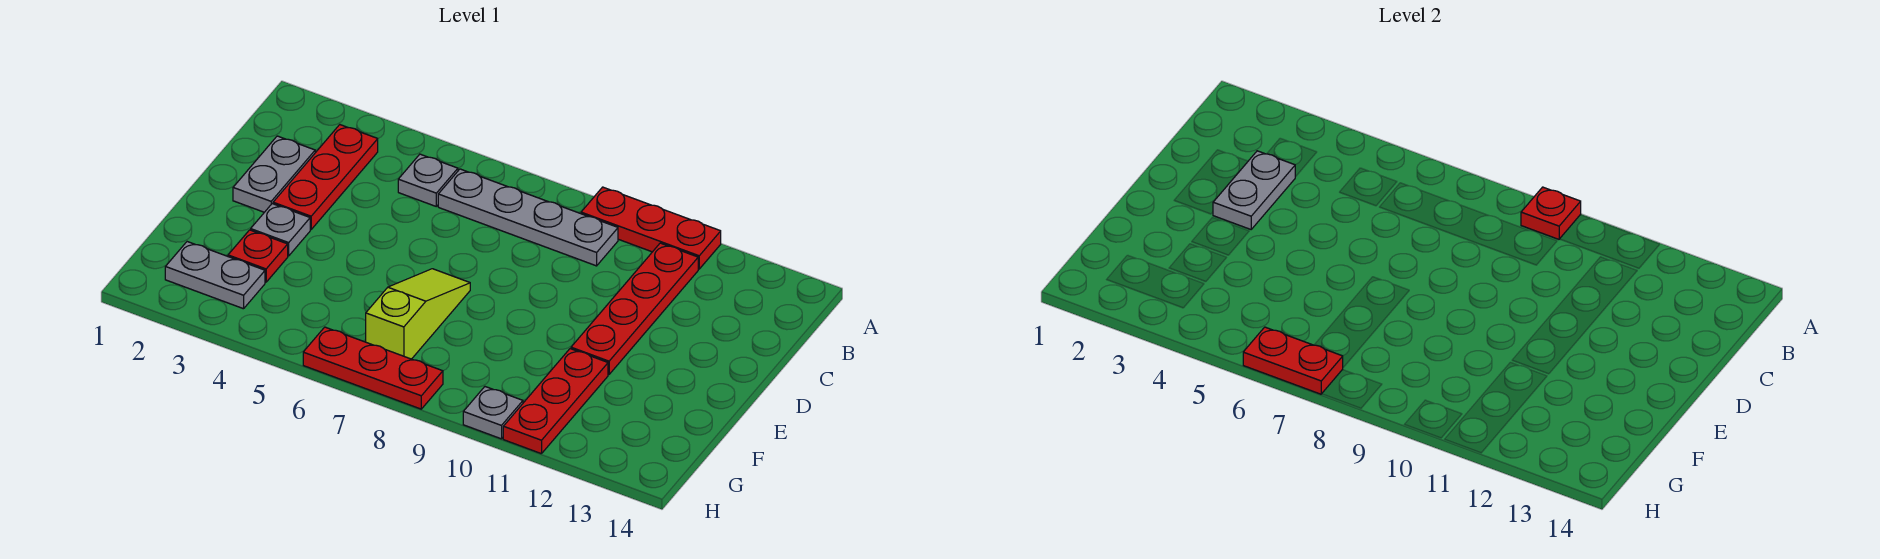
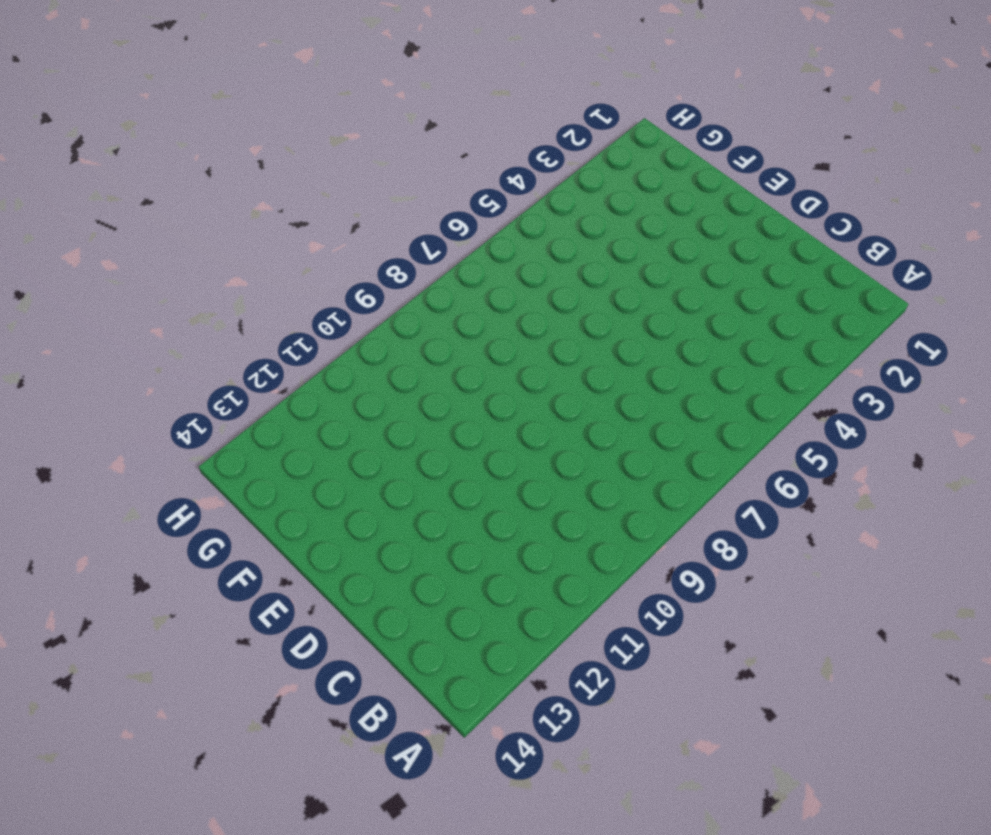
none -> red plate A9:A11 level 1
none -> red plate B3:D3 level 1
none -> grey plate B5 level 1

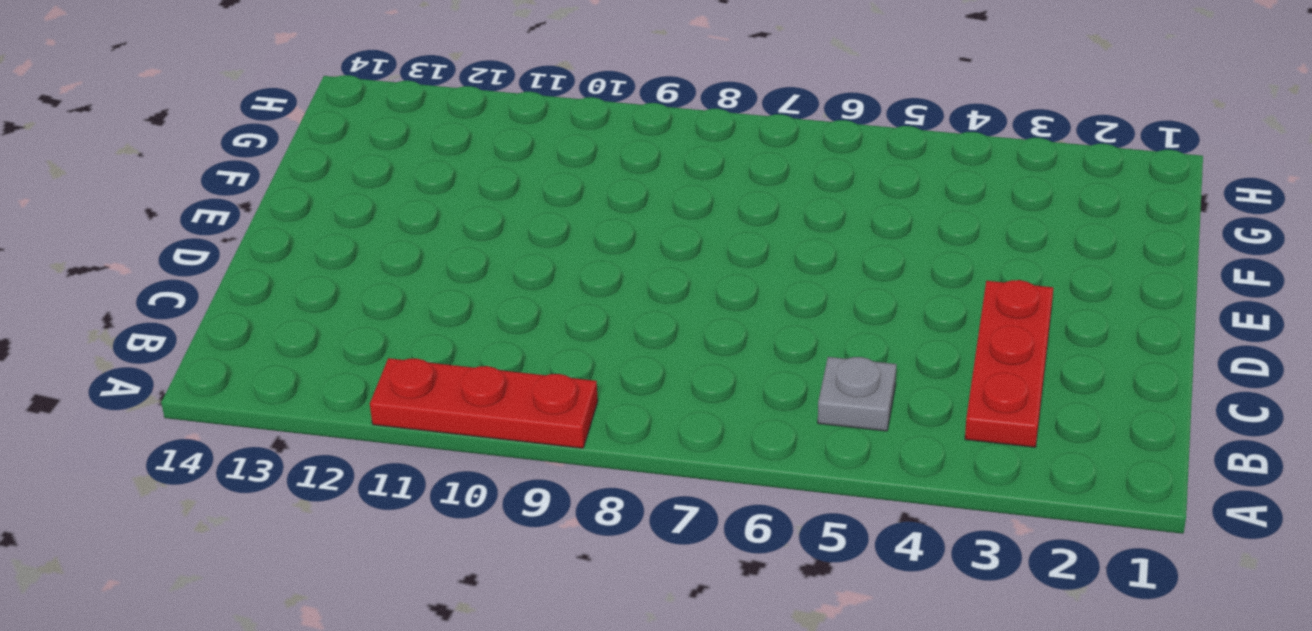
none -> grey plate B6:B9 level 1
none -> red plate B11:E11 level 1
none -> grey plate C2:D2 level 1

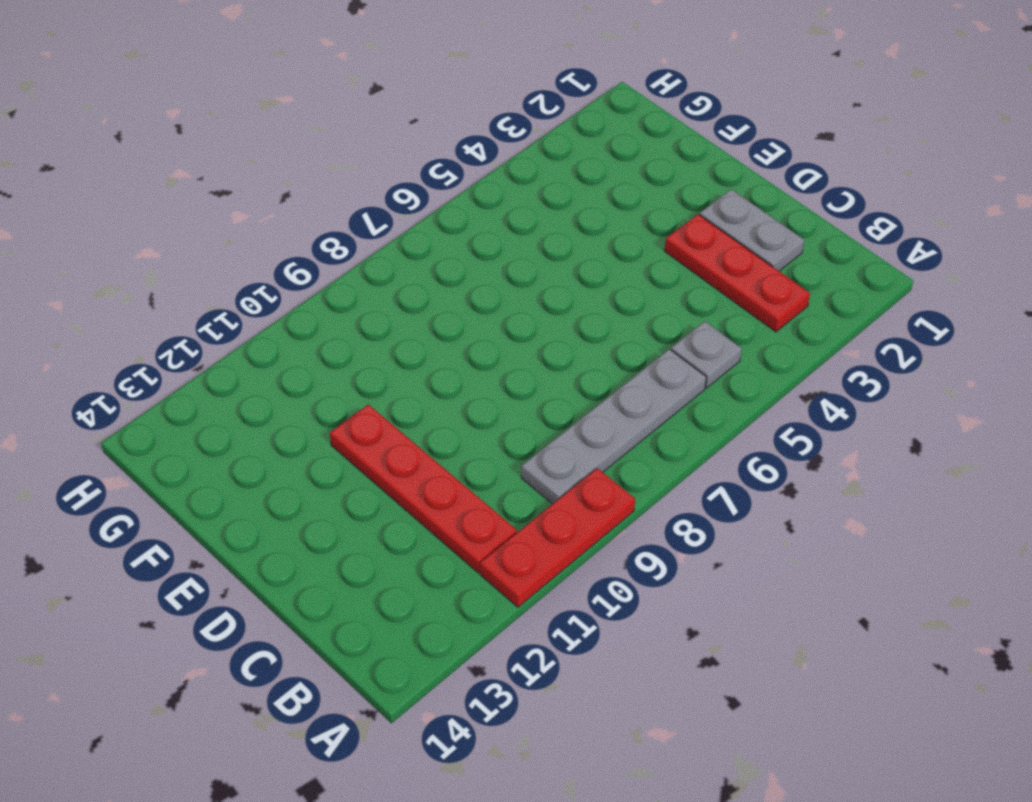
none -> grey plate E3 level 1
none -> lime slope E7:G7 level 1 top G
none -> red plate F3 level 1

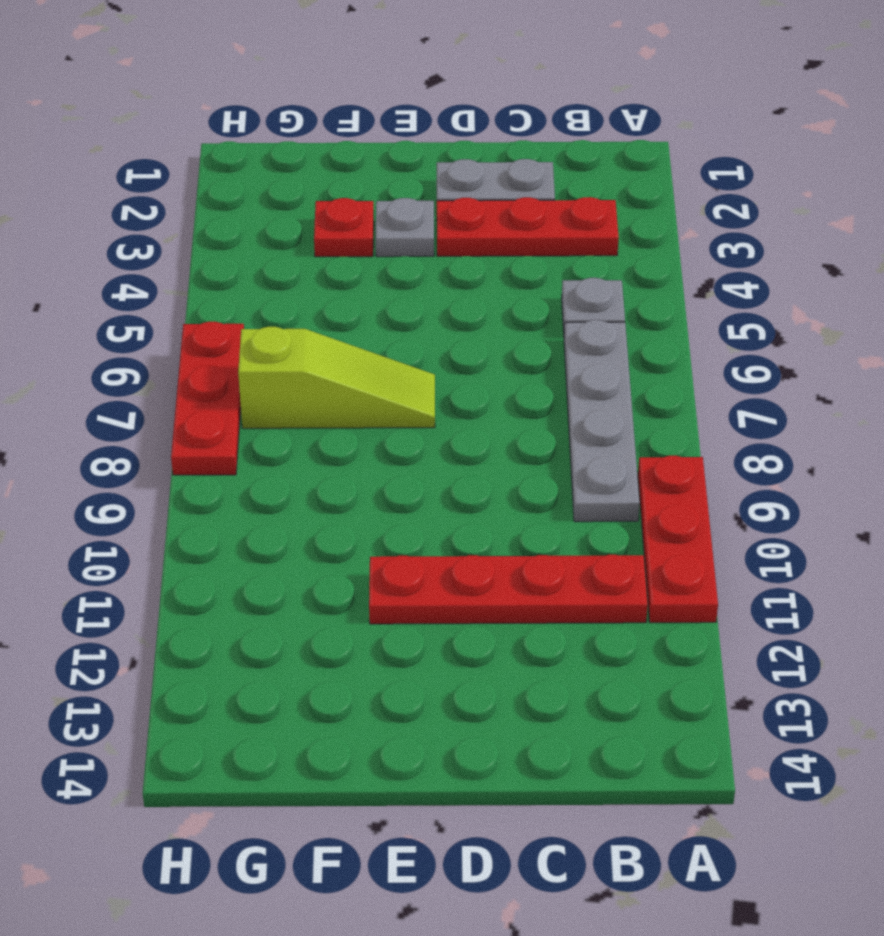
none -> red plate F11:H11 level 1
none -> grey plate G2:G3 level 1
none -> grey plate H10 level 1

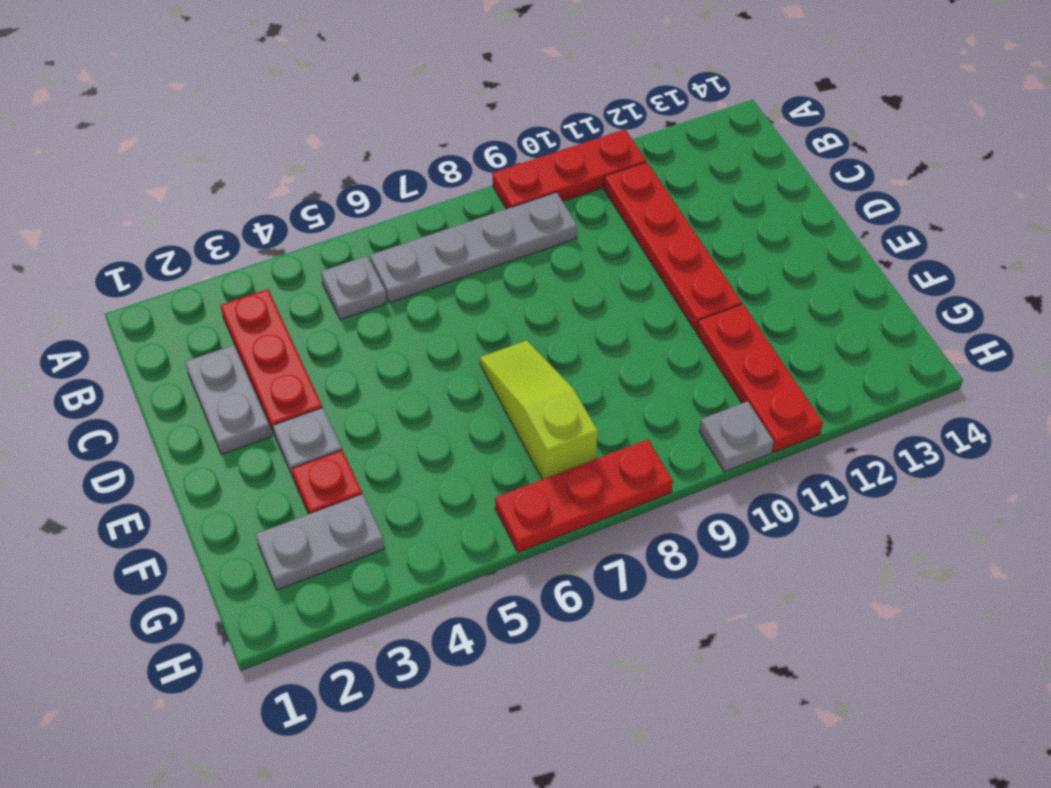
none -> red plate A9 level 2
none -> grey plate C3:D3 level 2
none -> red plate H6:H7 level 2

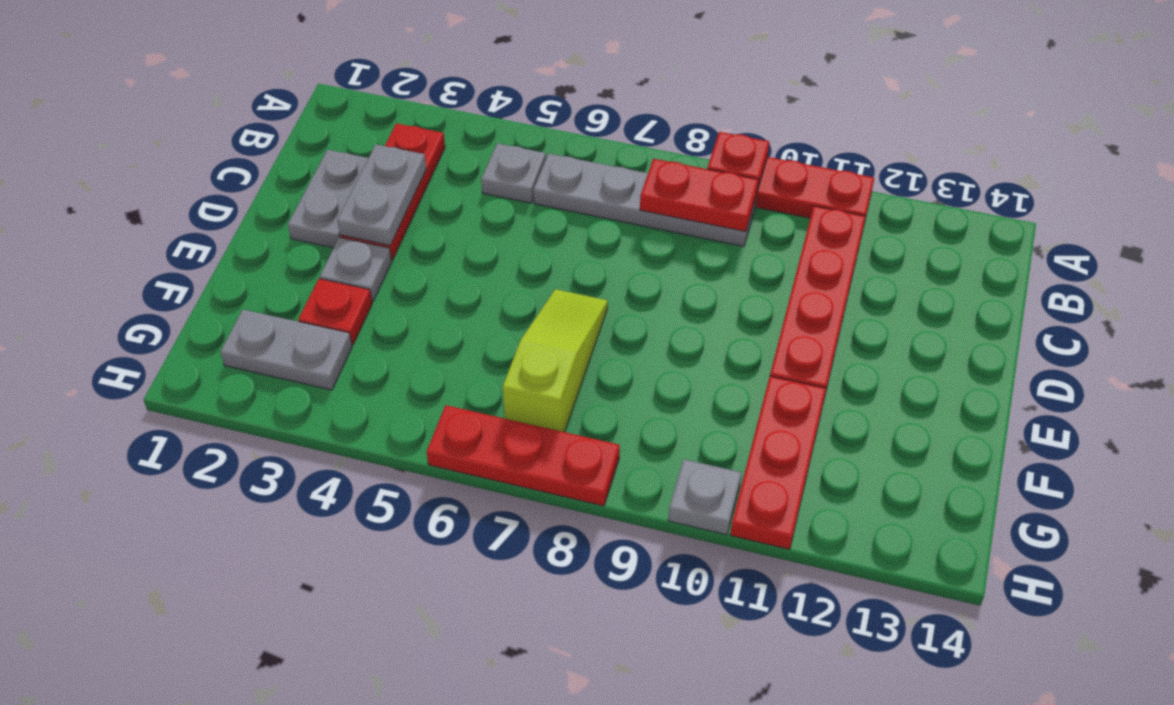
red plate B8:B9 level 2 -> red plate H6:H7 level 2

